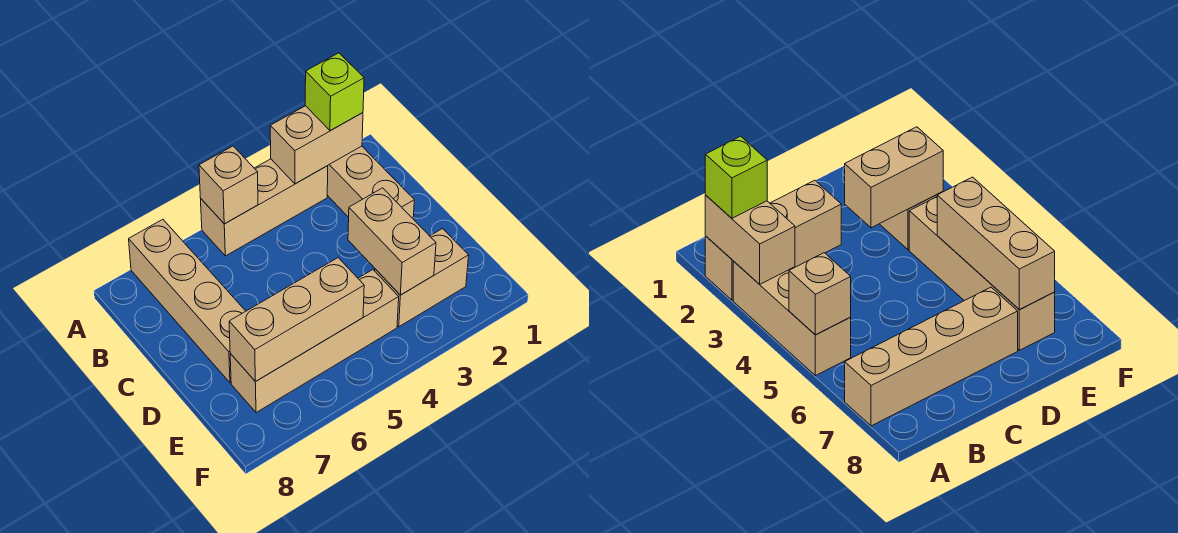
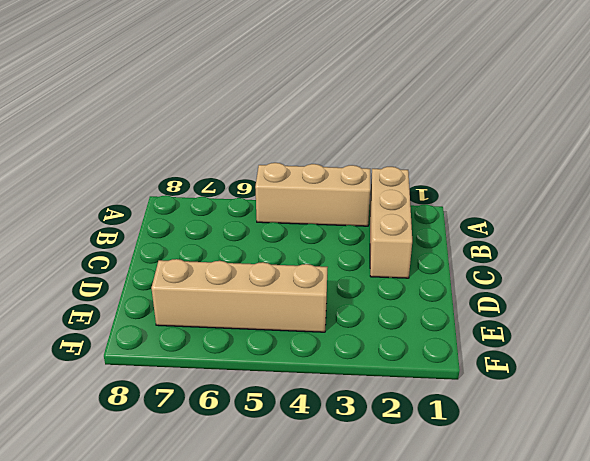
none -> tan brick A7:D7 level 1
none -> tan brick E2:E3 level 1

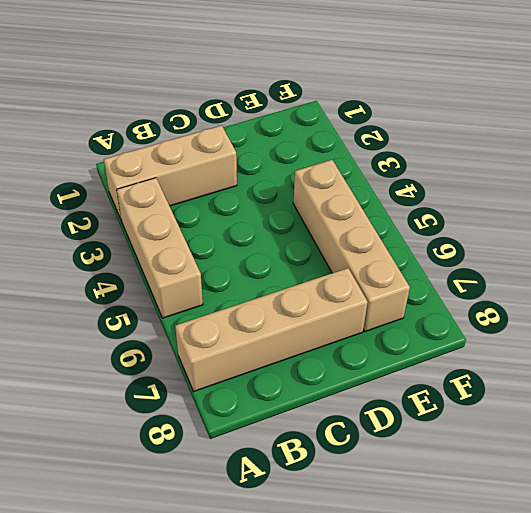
none -> tan brick E2:E3 level 1
none -> tan brick A2:A3 level 2

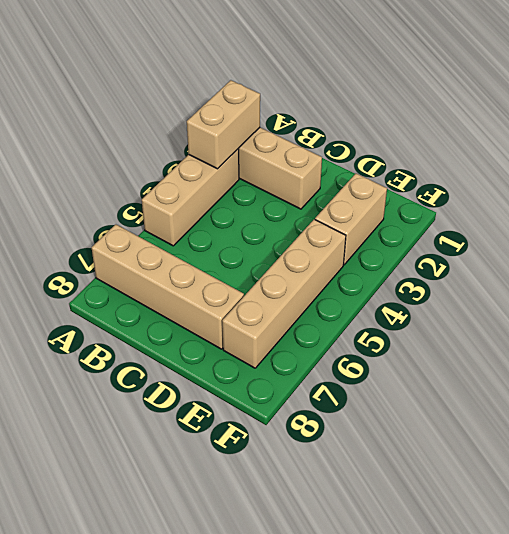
none -> tan brick A5 level 2
none -> tan brick D3:E3 level 2

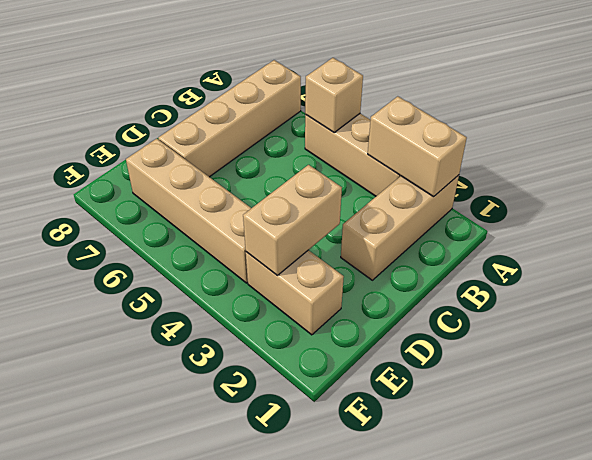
none -> tan brick E5:E7 level 2
none -> lime brick A2 level 3

